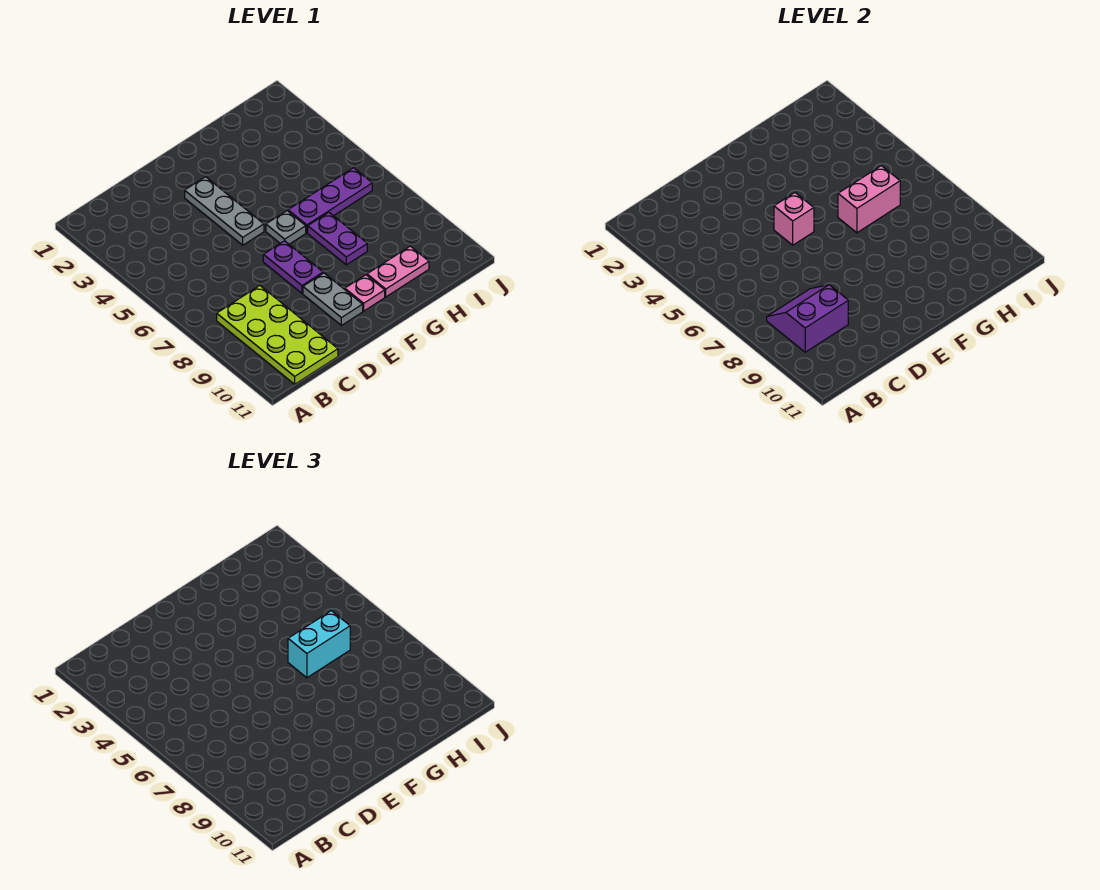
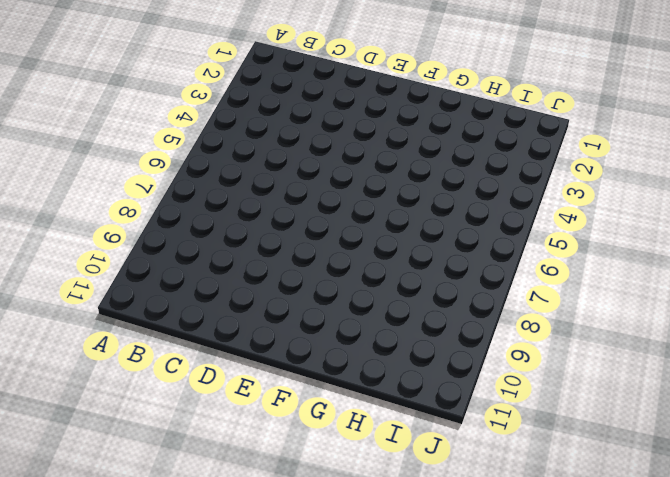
none -> lime plate B8:C11 level 1
none -> grey plate E3:E5 level 1
none -> purple plate E7:E8 level 1

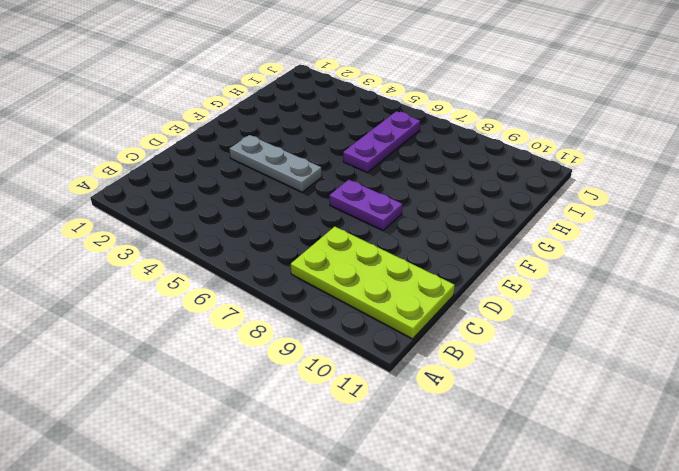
none -> grey plate E9:E10 level 1
none -> grey plate F6 level 1
none -> pink plate F10 level 1

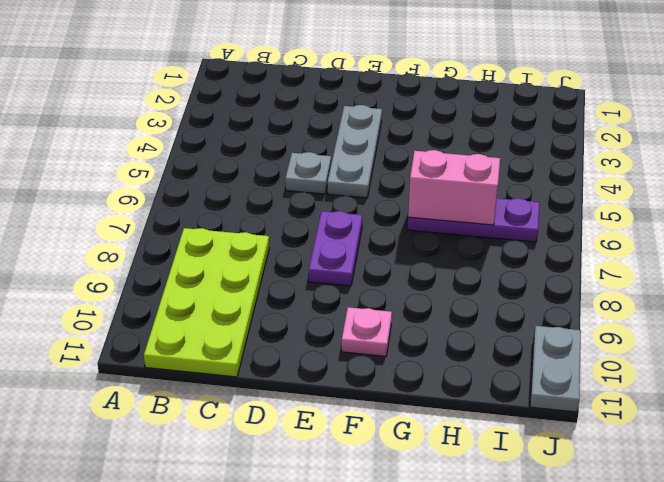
grey plate D5 level 1 -> grey plate F6 level 1
grey plate J10:J11 level 1 -> grey plate E9:E10 level 1
none -> purple plate G7:G8 level 1
none -> pink plate G10:H10 level 1
none -> purple slope B8:C9 level 2 top 9

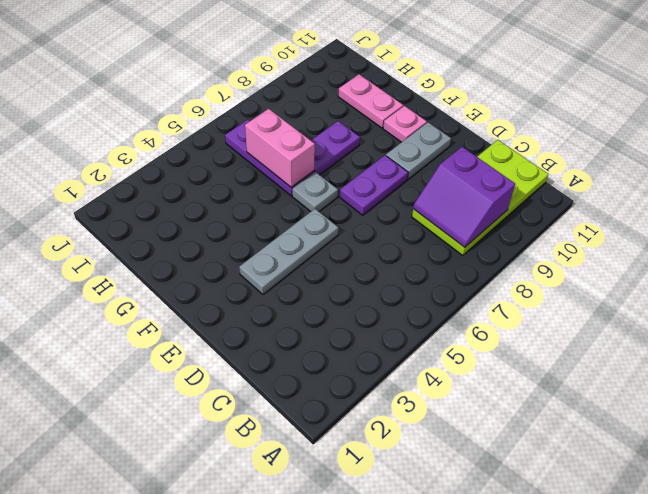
none -> pink brick E5 level 2
none -> cyan brick G6:H6 level 3

